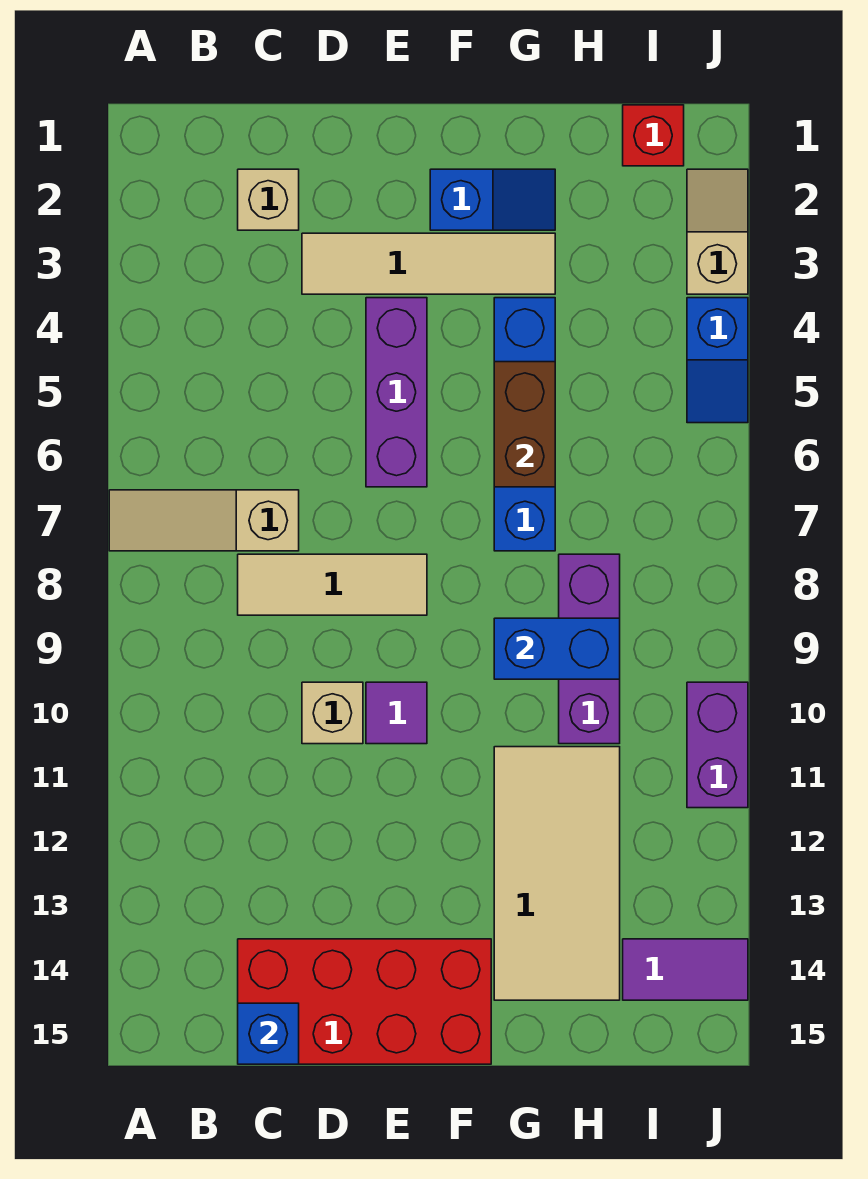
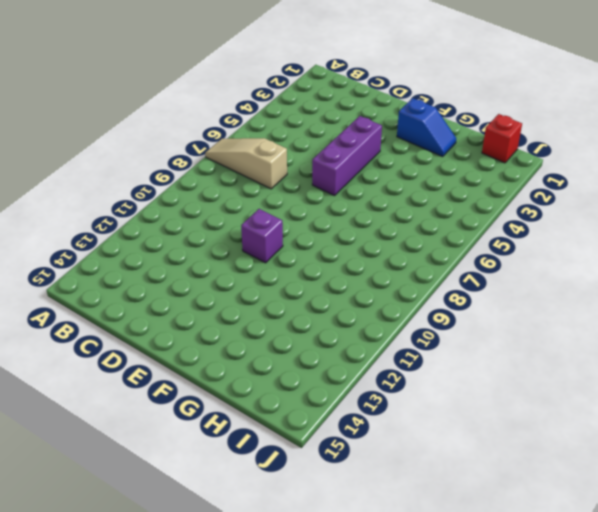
purple brick E10 level 1 -> purple tile E10 level 1
none -> tan brick C2 level 1
none -> tan tile C8:E8 level 1
none -> red brick C14:F15 level 1

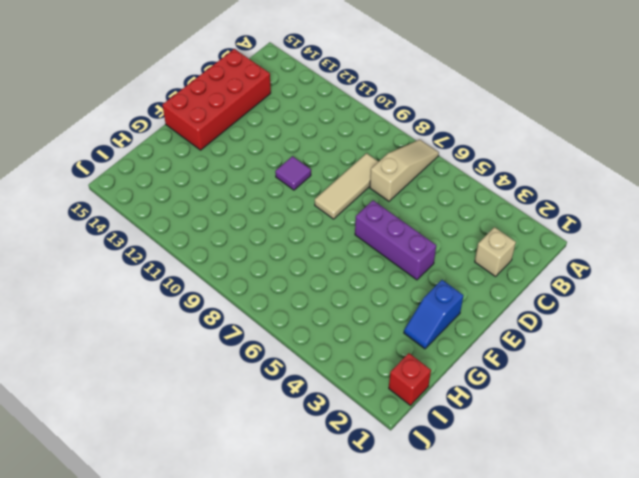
none -> tan tile D3:G3 level 1
none -> tan brick D10 level 1
none -> blue brick G4:G7 level 1

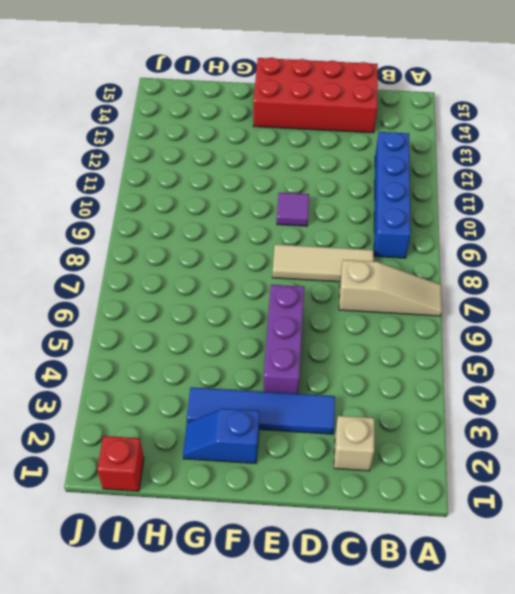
blue brick B9:B12 level 1 -> blue brick G4:G7 level 1
blue tile D3:G3 level 1 -> tan tile D3:G3 level 1
none -> tan brick D10 level 1
none -> tan tile G11:H14 level 1
none -> purple brick H8:H10 level 1

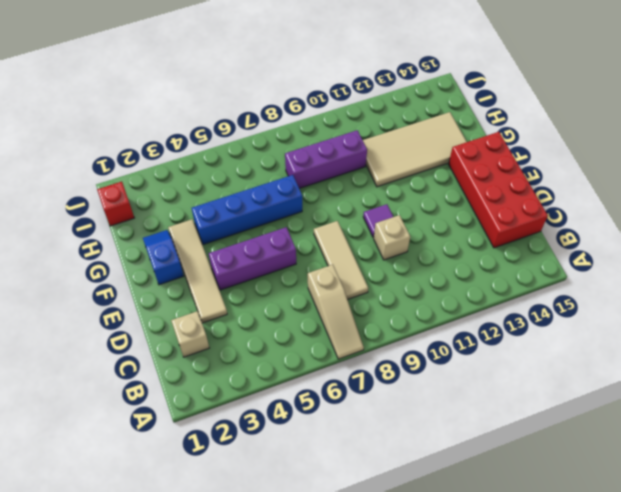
none -> purple tile I14:J14 level 1
none -> tan slope J2:J3 level 1 top 3
none -> blue slope J4:J5 level 1 top 4

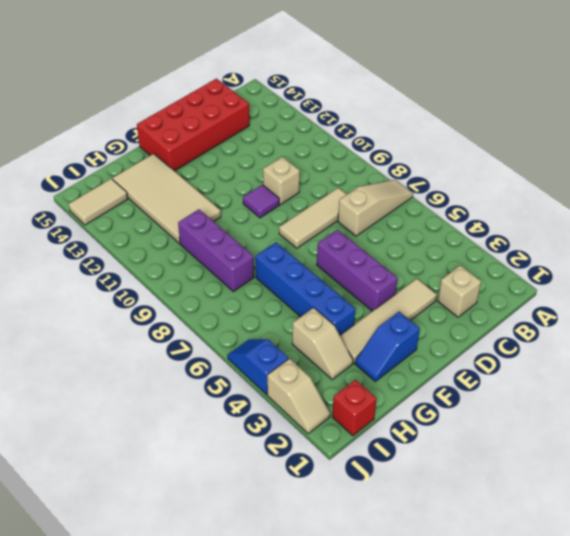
tan slope H3:H4 level 1 top 4 -> none
tan tile I14:J14 level 1 -> purple tile I14:J14 level 1
none -> purple brick J10:J11 level 1
none -> blue brick C15 level 2
none -> brown brick G5:G6 level 2

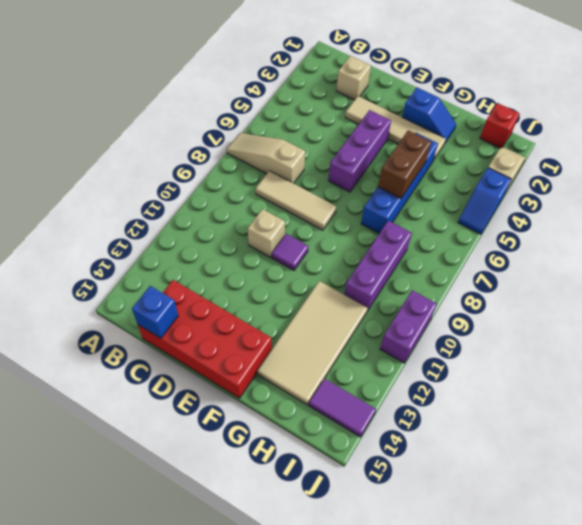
none -> blue brick G9:H9 level 2

